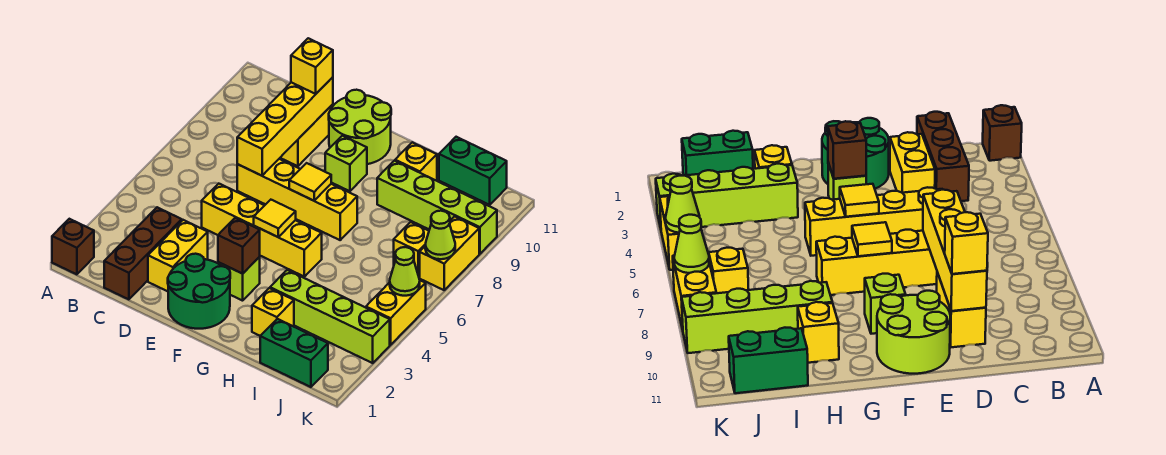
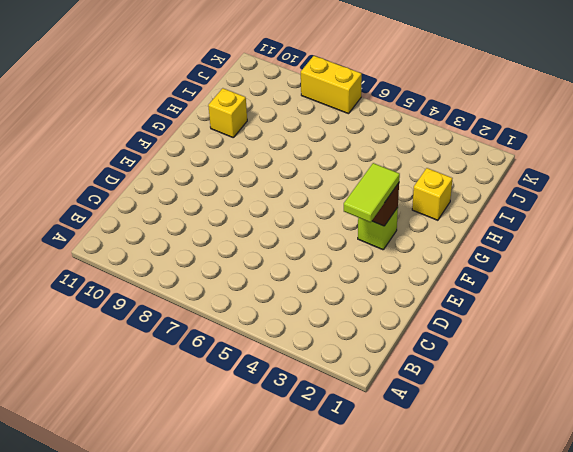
lime tile E3:F3 level 3 -> none
none -> brown brick A1 level 1
none -> brown brick C1:C3 level 1
none -> yellow brick D2:D3 level 1

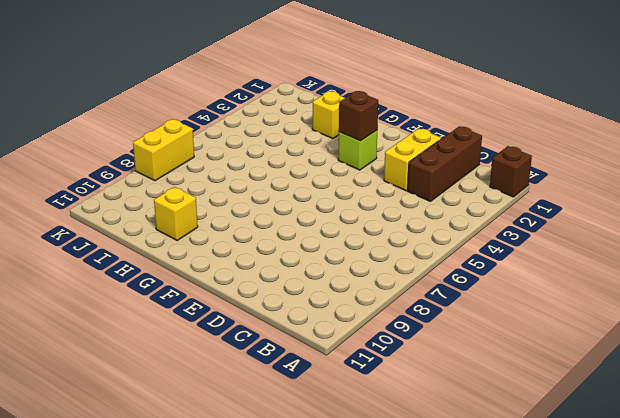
none -> yellow brick D5:G5 level 1
none -> yellow brick D7:G7 level 1
none -> yellow brick D9:D10 level 1

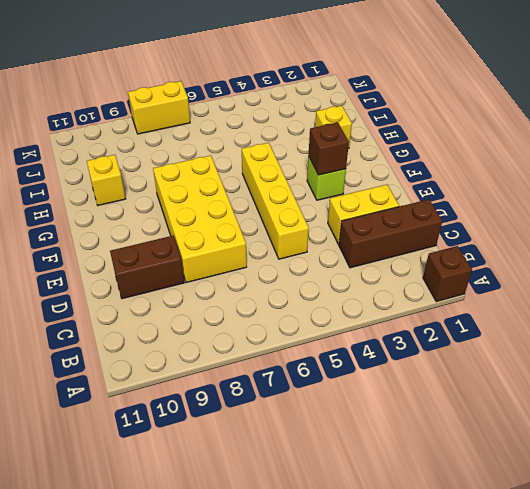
yellow brick D7:G8 level 1 -> yellow brick D7:G7 level 1
brown brick D9:D10 level 1 -> yellow brick D9:D10 level 1
none -> green round brick E1:F2 level 1
none -> lime round brick E10:F11 level 1
none -> lime brick F9 level 1

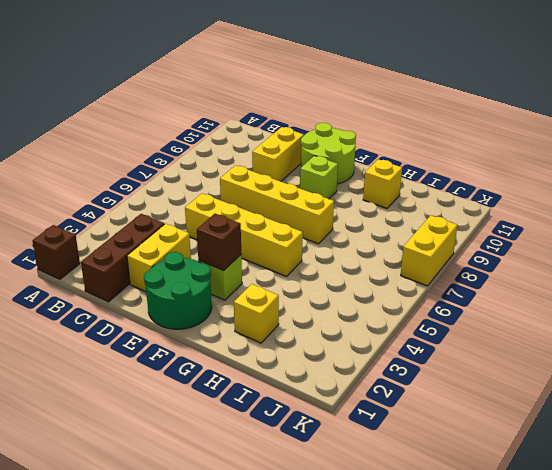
none -> lime brick H3:K3 level 1
none -> lime brick H9:K9 level 1
none -> green brick I1:J1 level 1

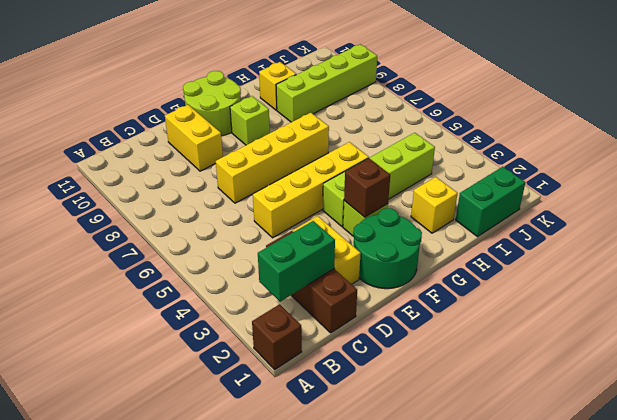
green brick B2:C2 level 2 -> green brick I11:J11 level 1
lime brick F4:I4 level 1 -> lime brick H3:K3 level 1
none -> yellow brick J7 level 1
none -> yellow brick K4:K5 level 1
none -> yellow brick K7:K8 level 1

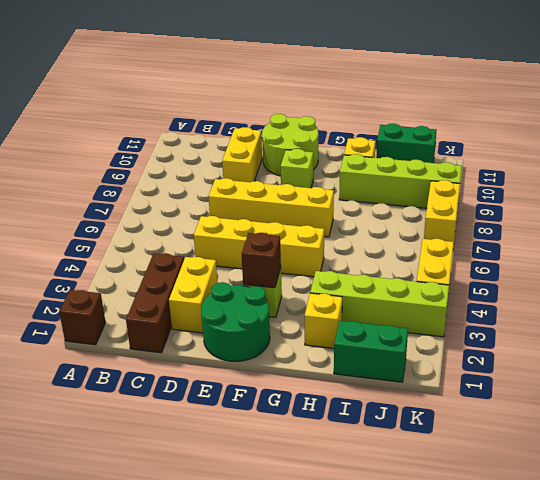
none -> yellow brick J7 level 1
none -> yellow brick D7:D10 level 2
none -> yellow tile F5 level 2

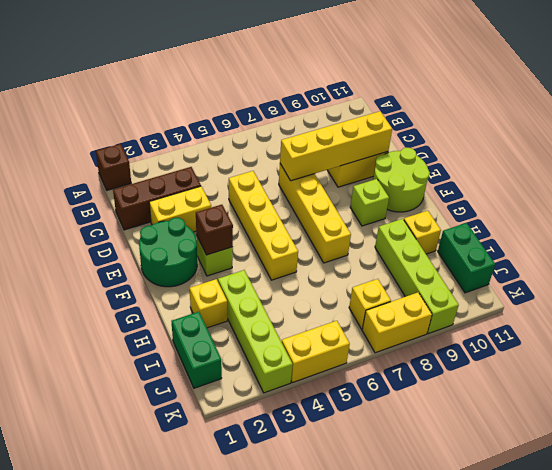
none -> yellow tile F5 level 2
none -> yellow tile F7 level 2
none -> lime cone K5 level 2

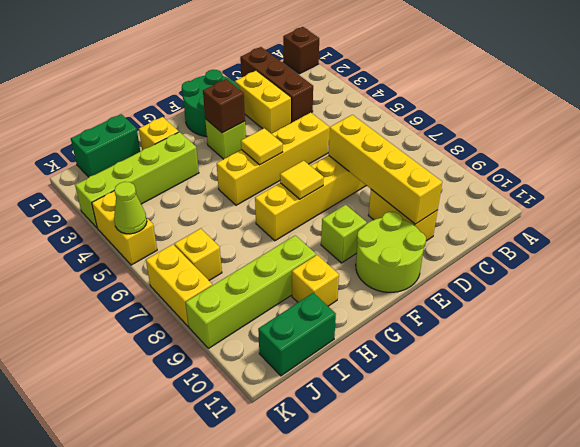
none -> lime cone K7 level 2
none -> yellow brick D10 level 3

